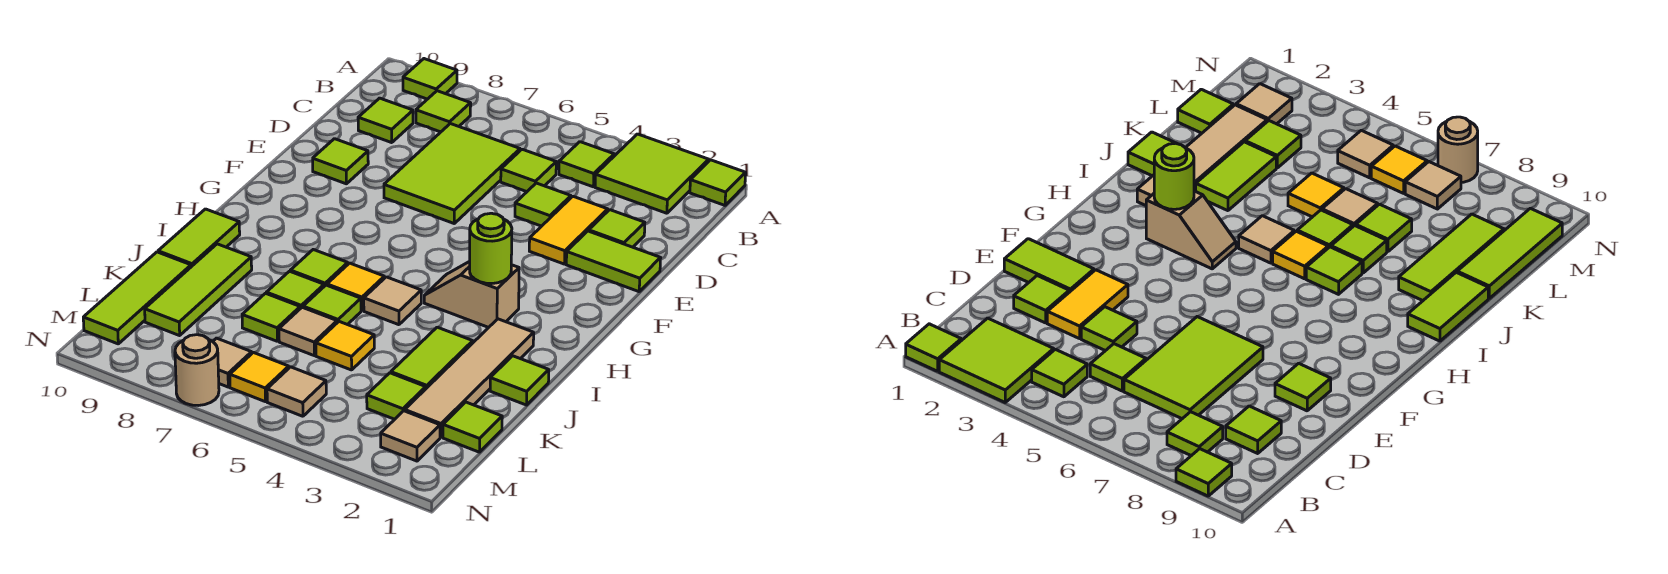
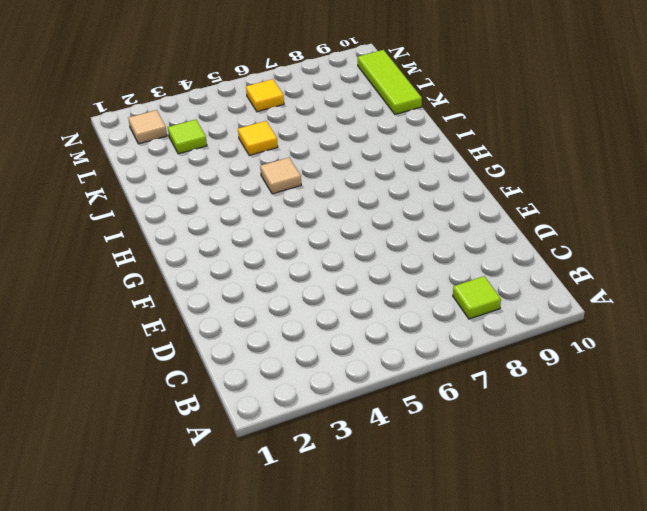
none -> lime tile A1 level 1
none -> lime tile A2:B3 level 1
none -> lime tile A9 level 1
none -> lime tile B4 level 1

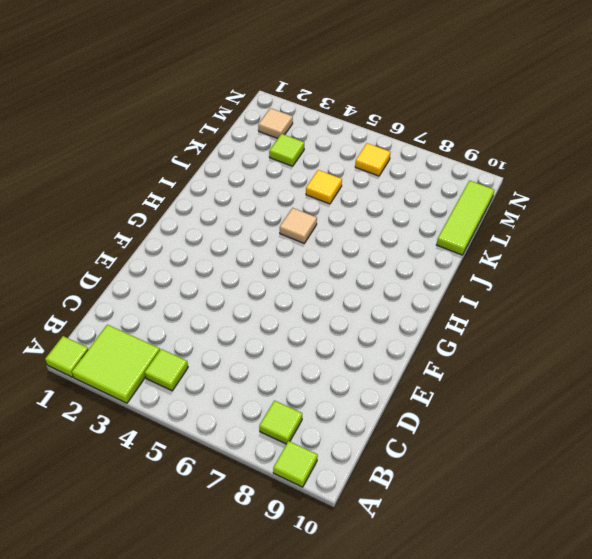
none -> lime tile C5 level 1
none -> lime tile C6:E7 level 1
none -> lime tile C9 level 1
none -> lime tile D2 level 1

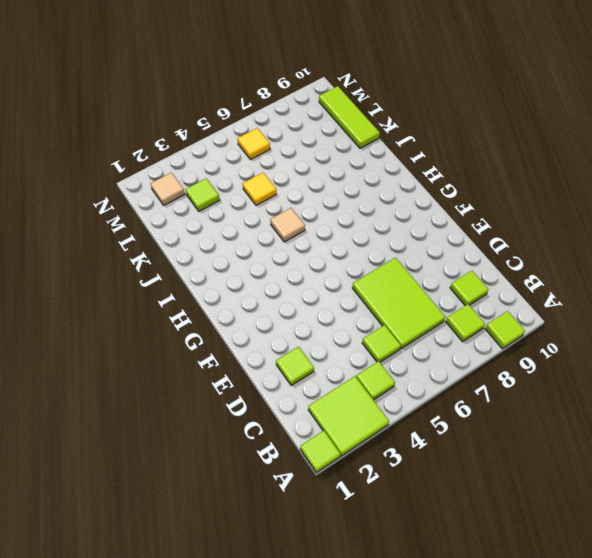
none -> yellow tile D3:E3 level 1
none -> lime tile D4 level 1
none -> lime tile E1:E2 level 1
none -> lime tile E9 level 1

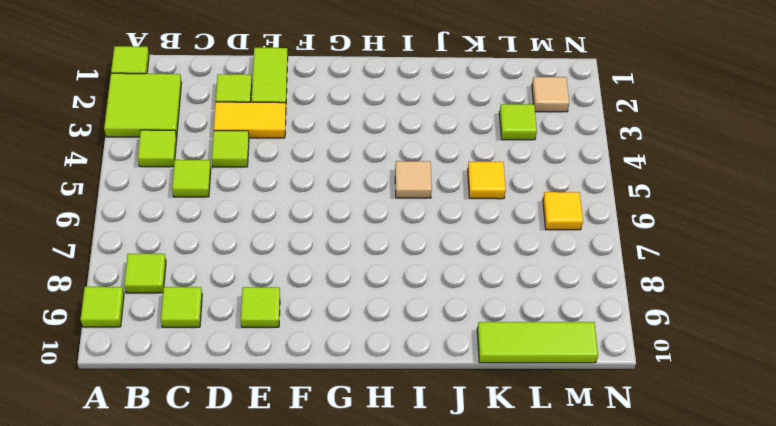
none -> lime tile C6:E7 level 1
none -> tan slope H3:H4 level 1 top 3
none -> tan tile I2:L2 level 1
none -> yellow tile I6 level 1

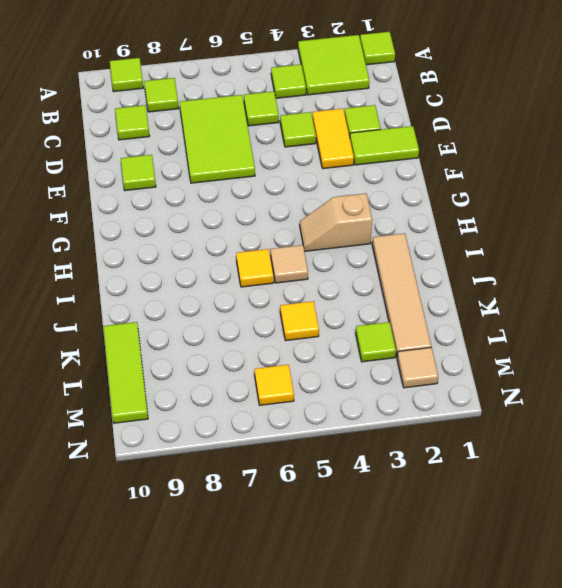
none -> lime tile I7 level 1
none -> lime tile I10:J10 level 1
none -> lime tile J1 level 1
none -> lime tile J3:K3 level 1

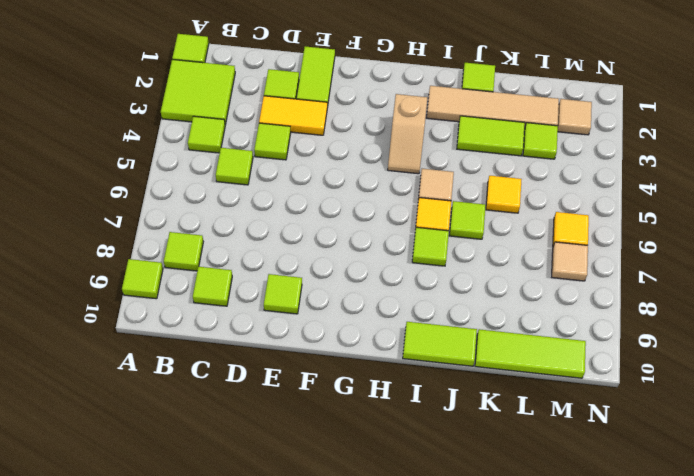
none -> lime tile C6:E7 level 1
none -> lime tile J7 level 1
none -> lime tile J9:L9 level 1
none -> tan tile K6 level 1

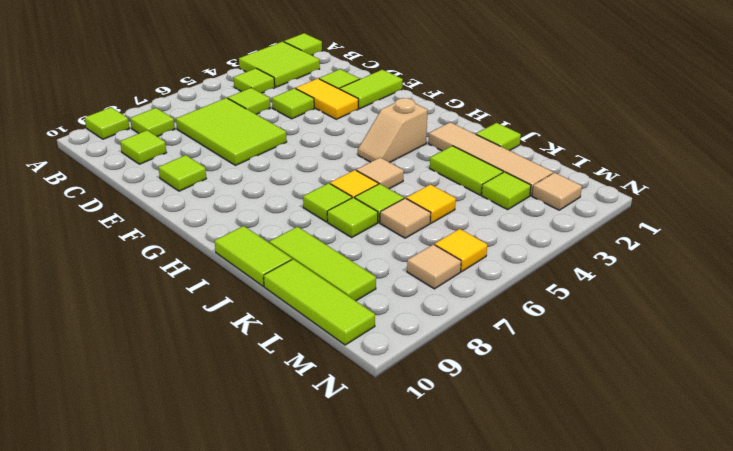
none -> lime tile K7 level 1
none -> lime tile L1 level 1
none -> tan tile M5 level 1
none -> tan round brick N7 level 1

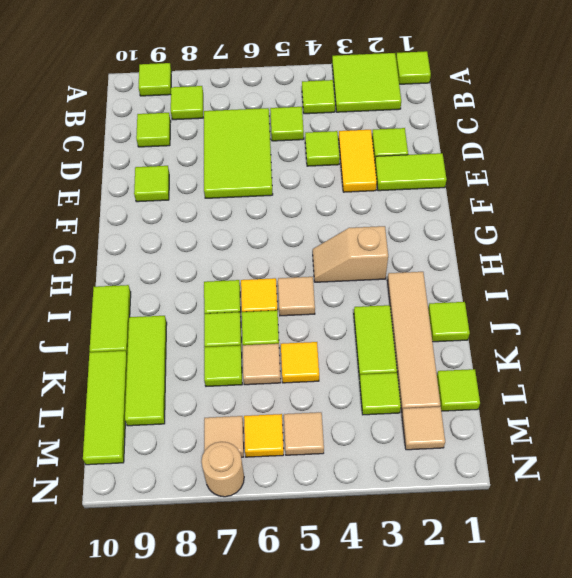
none -> lime round brick H3 level 2

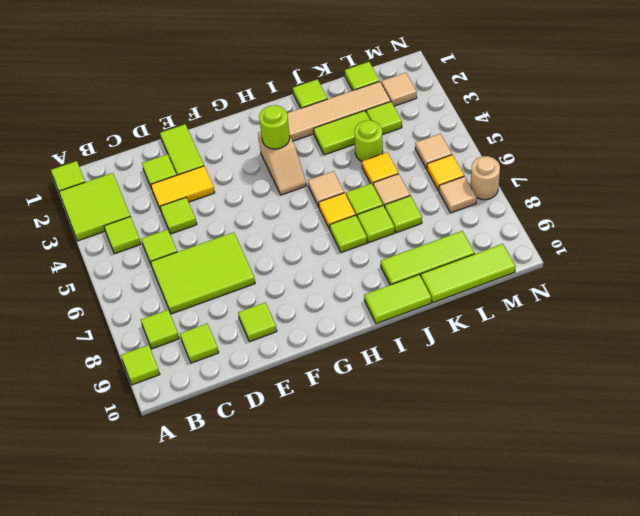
lime round brick K4 level 1 -> none

